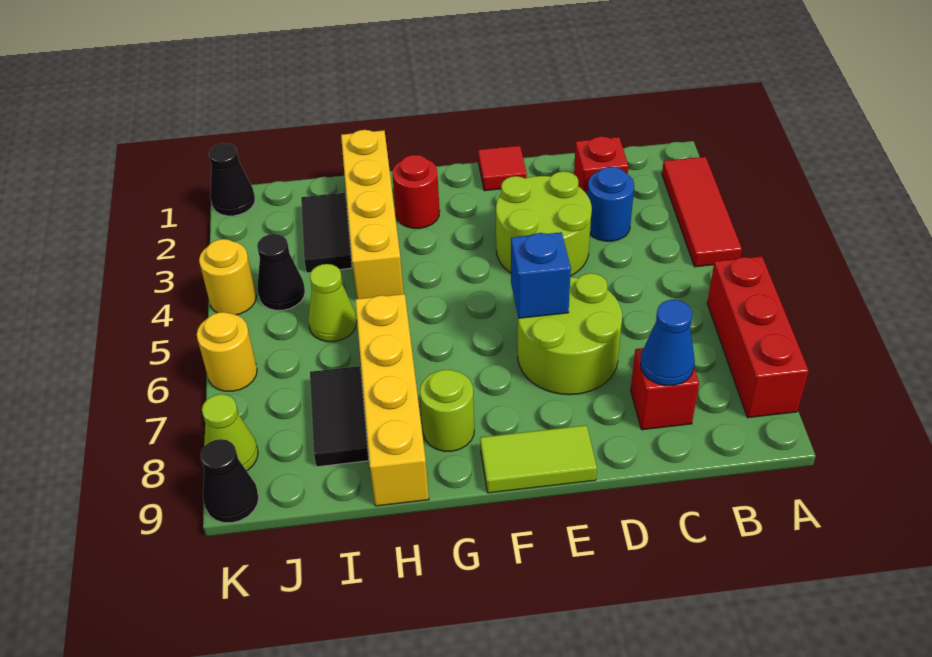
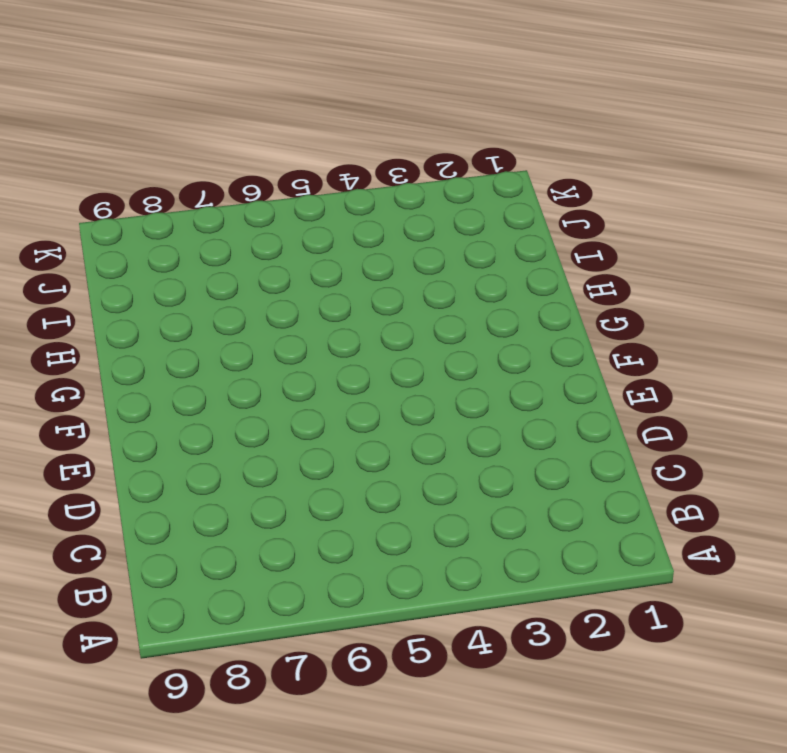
none -> red tile A2:A4 level 1
none -> red brick A6:A8 level 1
none -> red brick C2 level 1

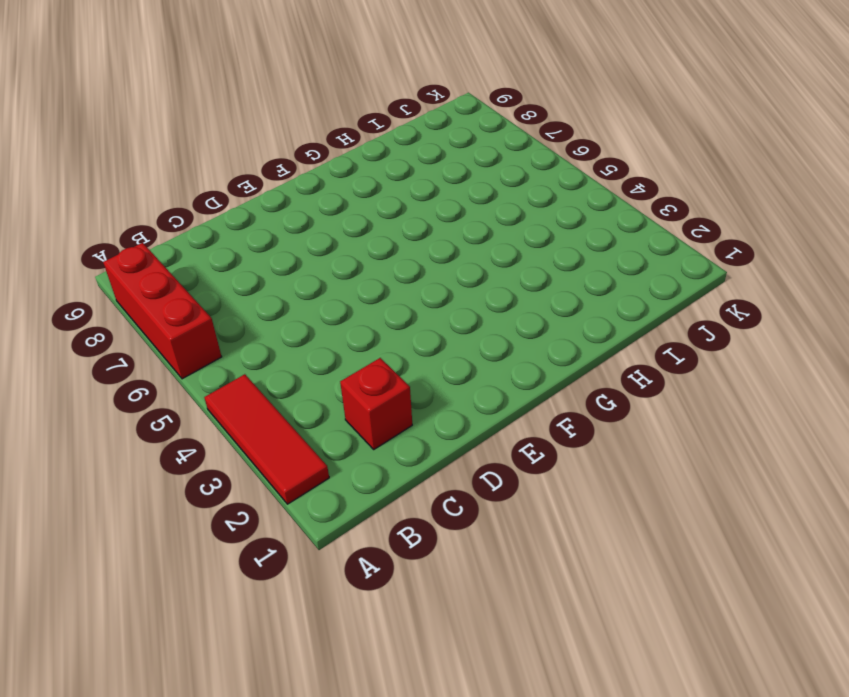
none -> blue round brick C3 level 1
none -> red brick C8 level 1
none -> lime round brick D3:E4 level 1

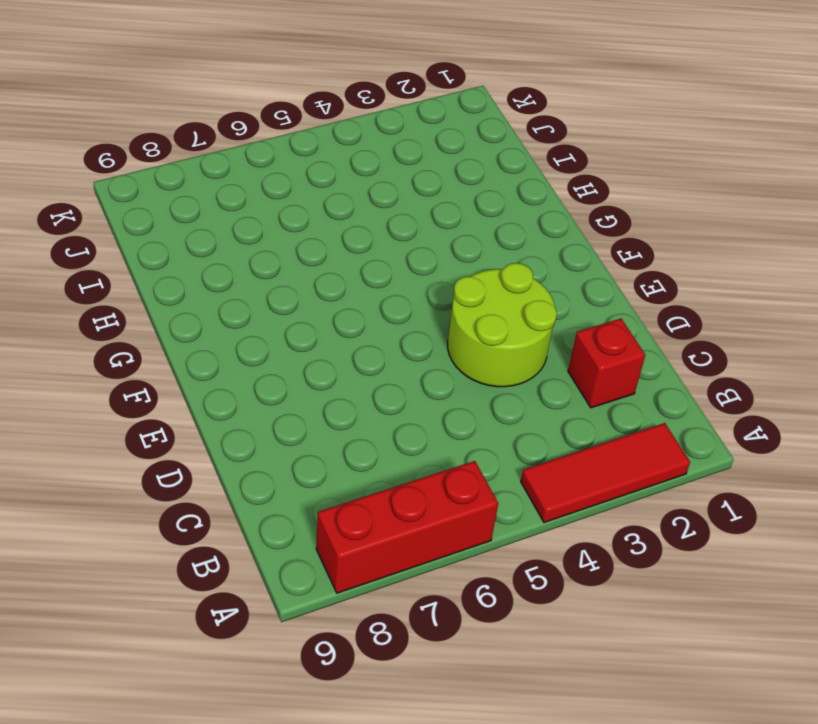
none -> blue round brick C3 level 1
none -> red brick C8 level 1
none -> lime round brick D6:E7 level 1

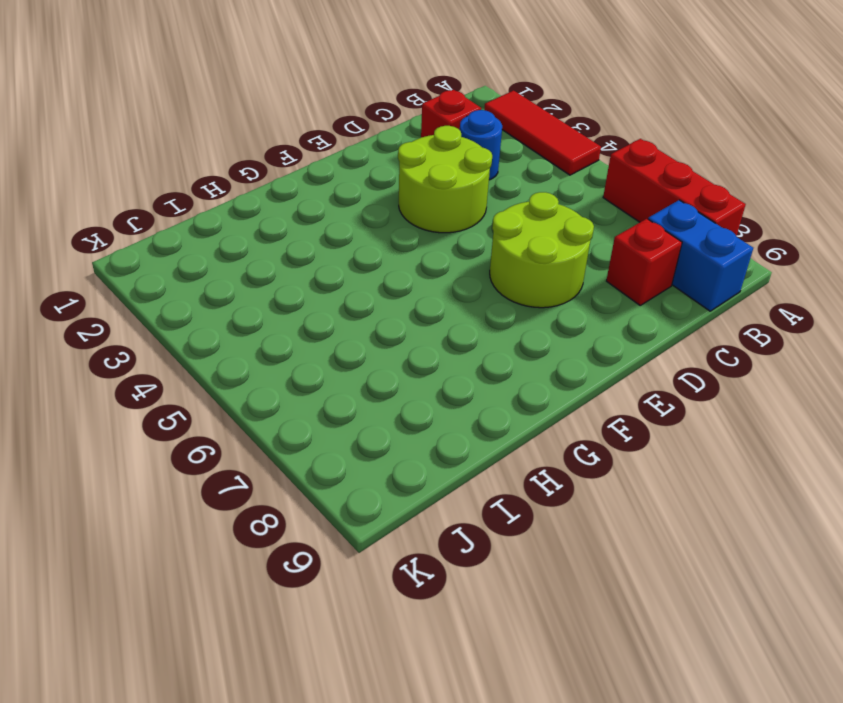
blue brick B8:B9 level 1 -> none
none -> red tile E1 level 1
none -> lime tile E9:F9 level 1
none -> red round brick G2 level 1

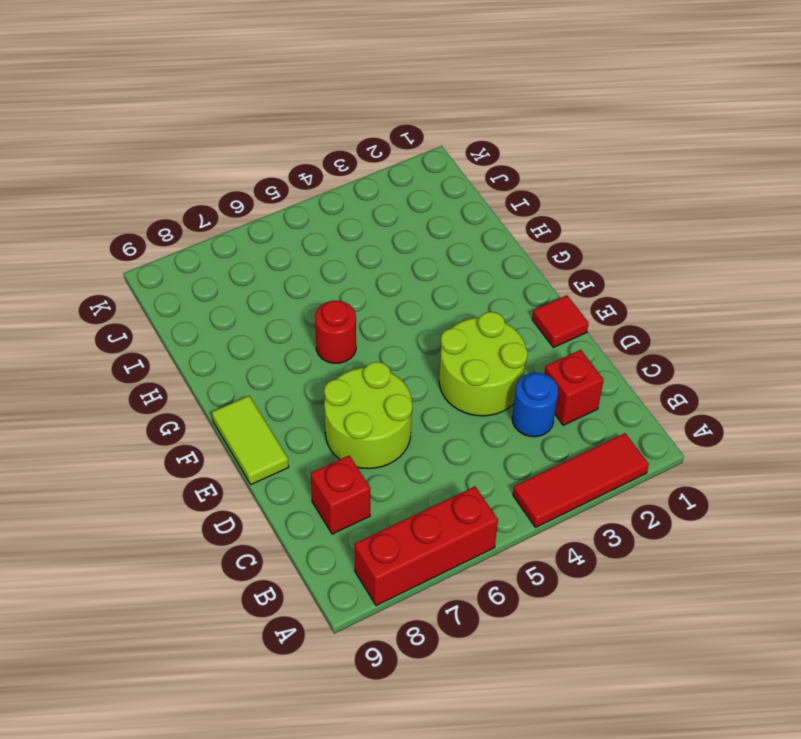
red round brick G6 level 1 -> red round brick G2 level 1
none -> lime round brick G8 level 1
none -> yellow brick H1:H4 level 1
none -> yellow brick H6:H9 level 1

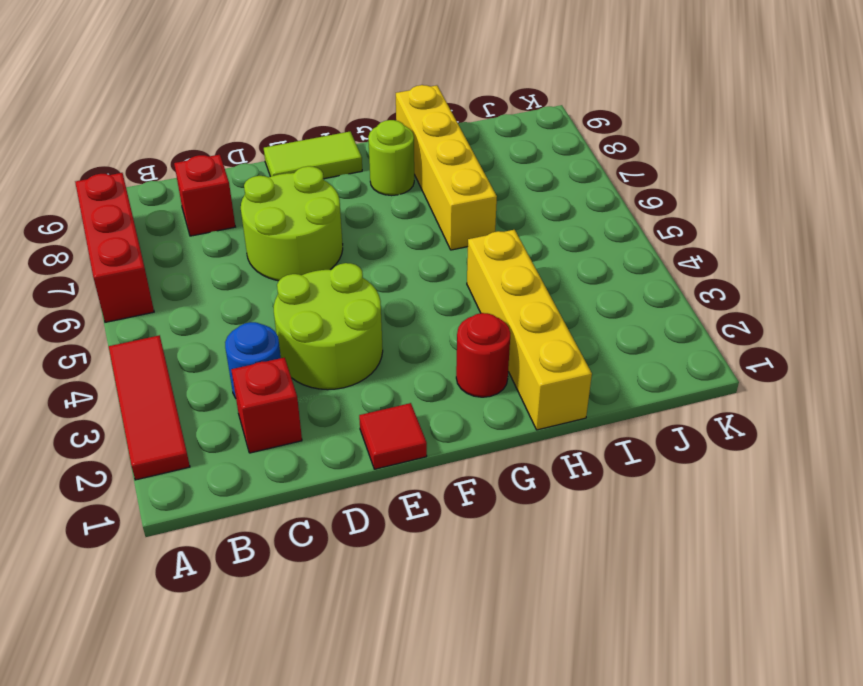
none -> black tile I2:I3 level 1
none -> lime cone I5 level 1
none -> black tile I7:I8 level 1

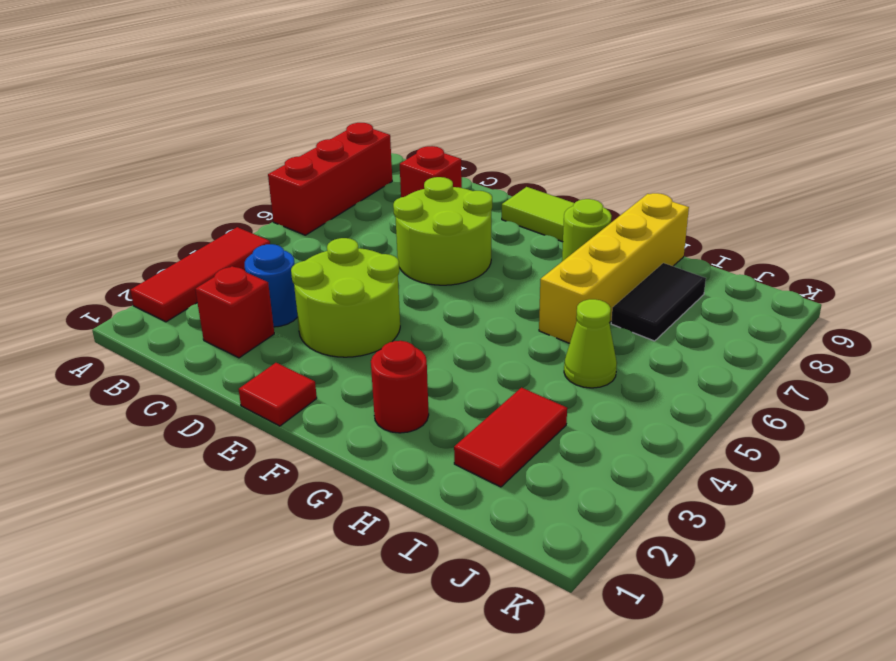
red tile I2:I3 level 1 -> black tile I2:I3 level 1
none -> yellow brick H1:H4 level 1
none -> black cone J4 level 1
none -> black cone K1 level 1

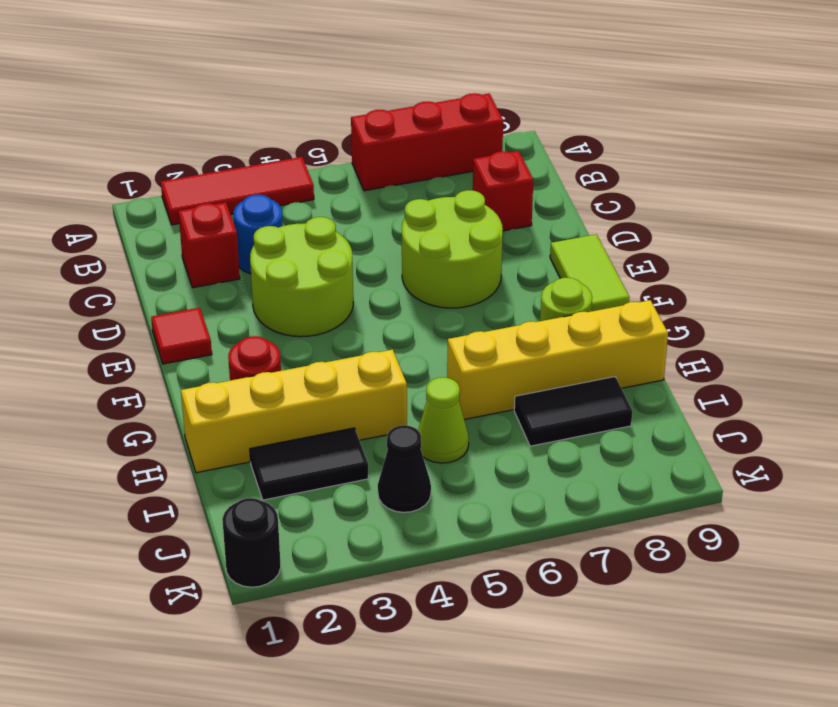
black round brick K1 level 1 -> black cone K1 level 1
none -> yellow round brick K4 level 1
none -> yellow round brick K6 level 1
none -> lime cone K8 level 1

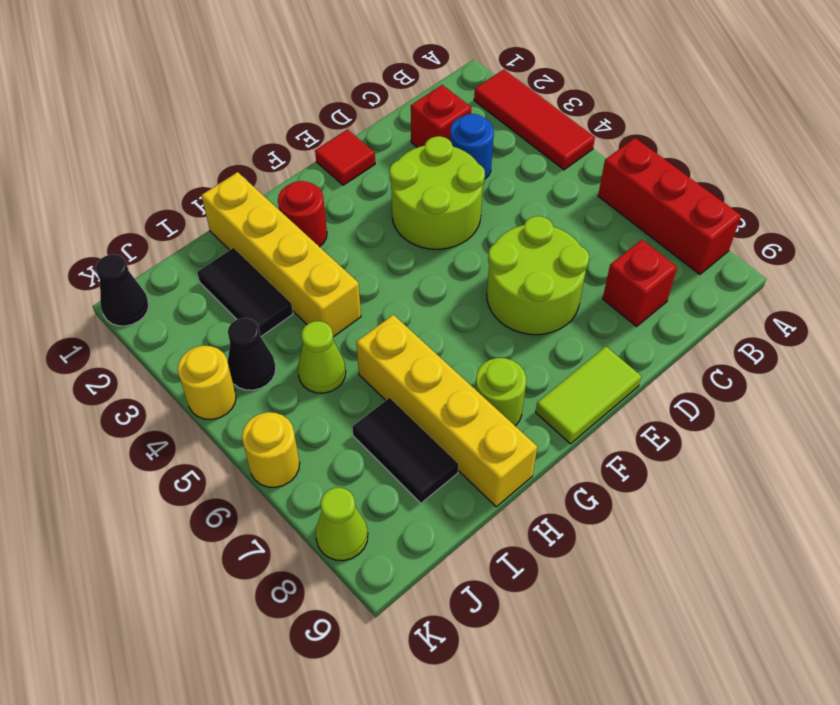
none -> black cone K9 level 1
none -> blue cone C8 level 2
none -> blue brick E6 level 2

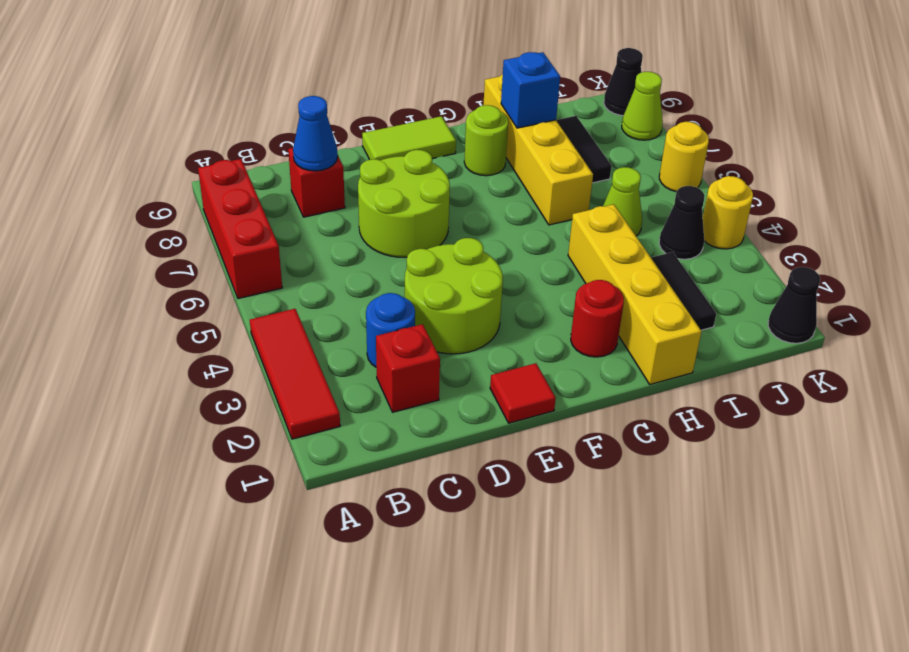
blue brick H8 level 2 -> blue brick E6 level 2

